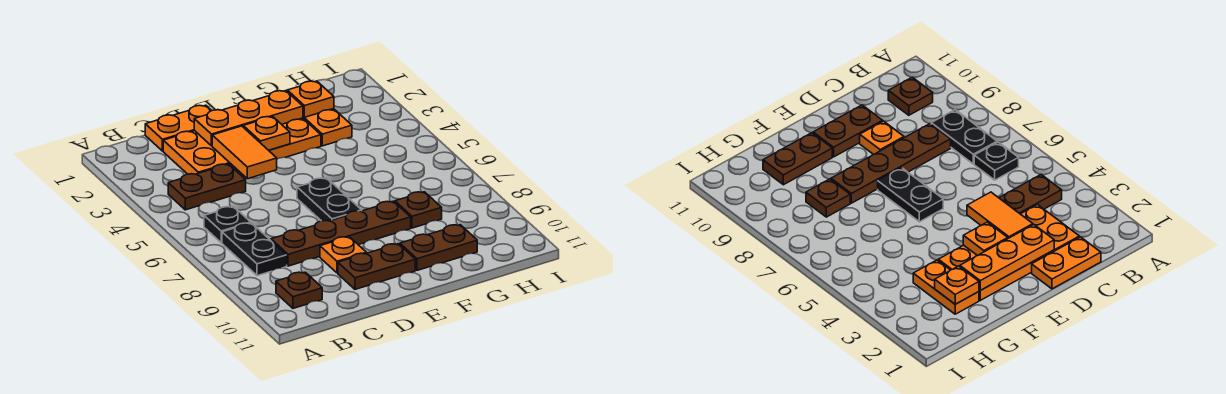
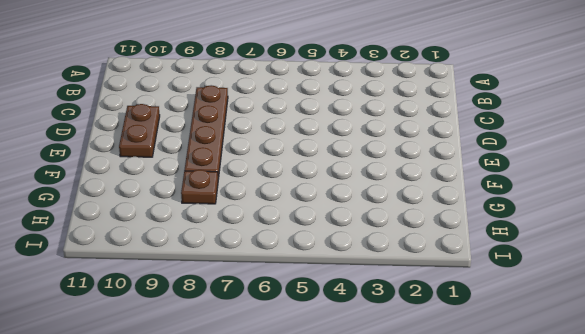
none -> brown plate B4:C4 level 1
none -> black plate B6 level 1
none -> black plate B7:B8 level 1

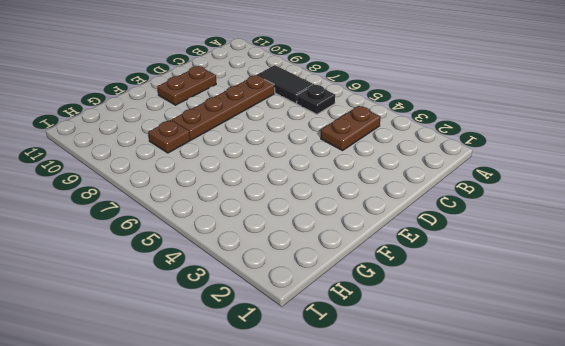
black tile B7:B8 level 1 -> black plate B7:B8 level 1
none -> brown plate B10 level 1
none -> orange plate C1:D1 level 1
none -> orange plate C2:F3 level 1

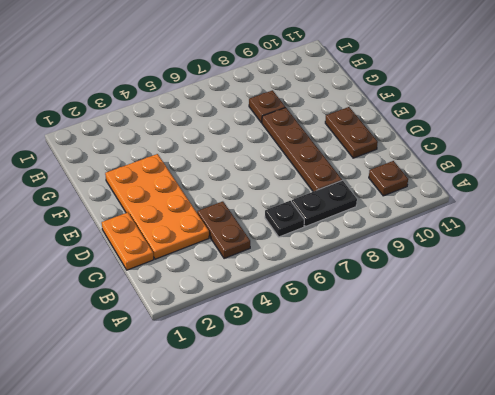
none -> orange plate D9 level 1
none -> black plate E6:E7 level 1
none -> brown plate F10:G10 level 1

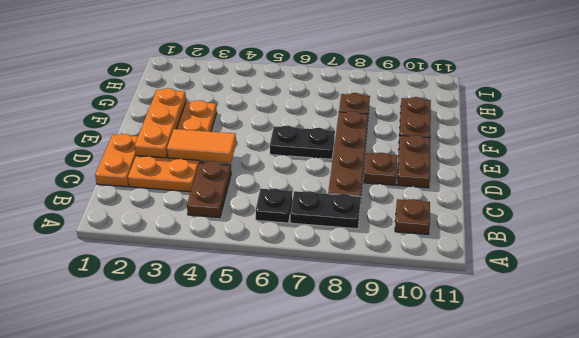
brown plate D9 level 1 -> orange plate D9 level 1
none -> orange plate G2:G3 level 1
none -> orange plate E3 level 2
none -> orange plate G2 level 2

